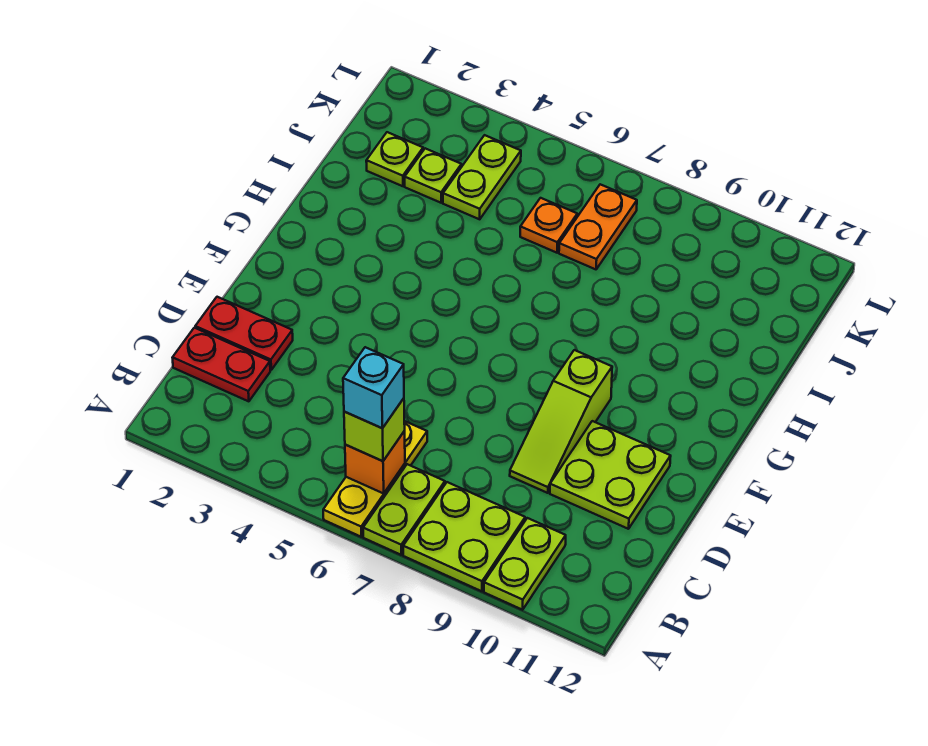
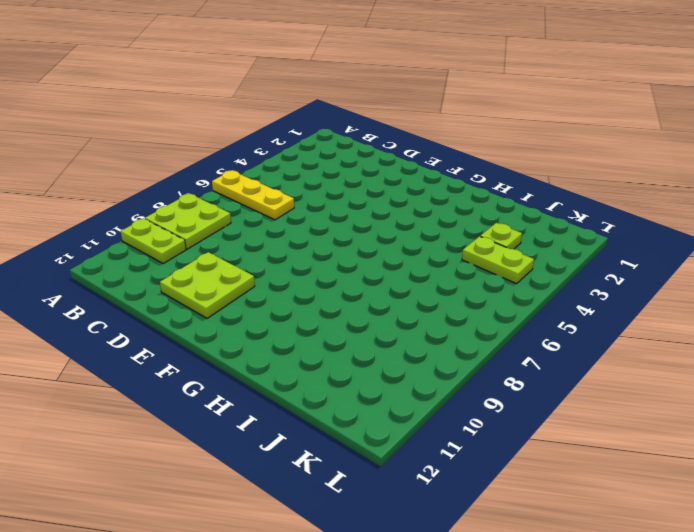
none -> lime plate A7:B7 level 1
none -> red plate C1:C2 level 1
none -> red plate D1:D2 level 1

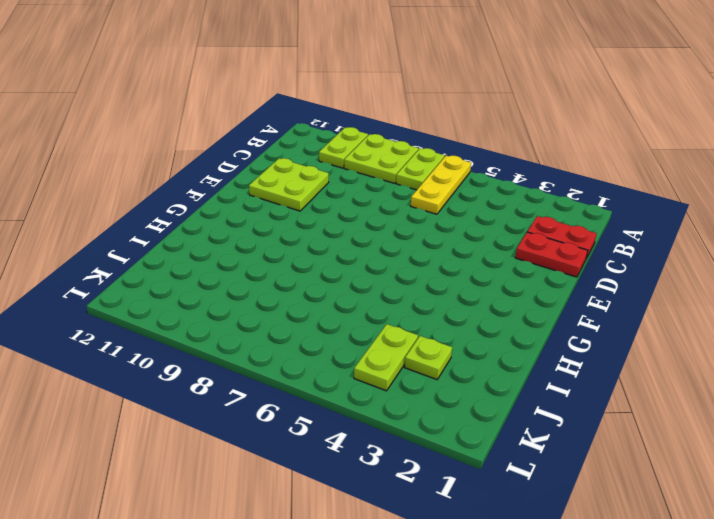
none -> lime slope D9:F9 level 1 top F
none -> lime plate J2 level 1
none -> orange plate J6 level 1

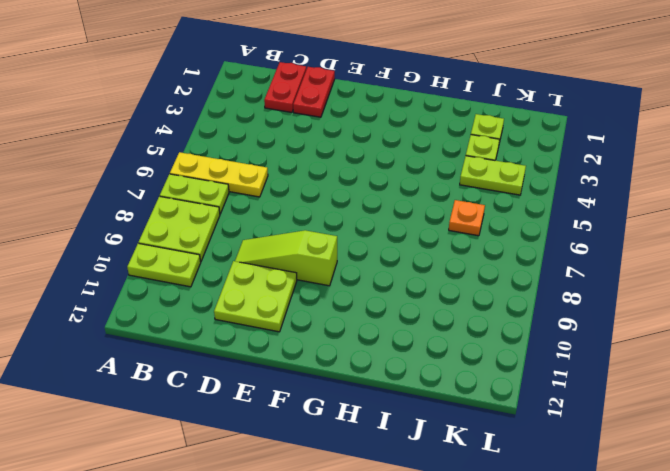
none -> orange plate J7:K7 level 1
none -> orange brick B6 level 2
none -> lime brick B6 level 3

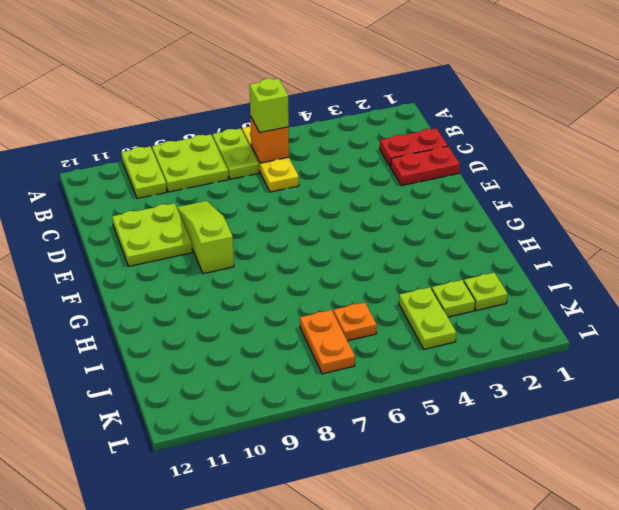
none -> cyan brick B6 level 4

